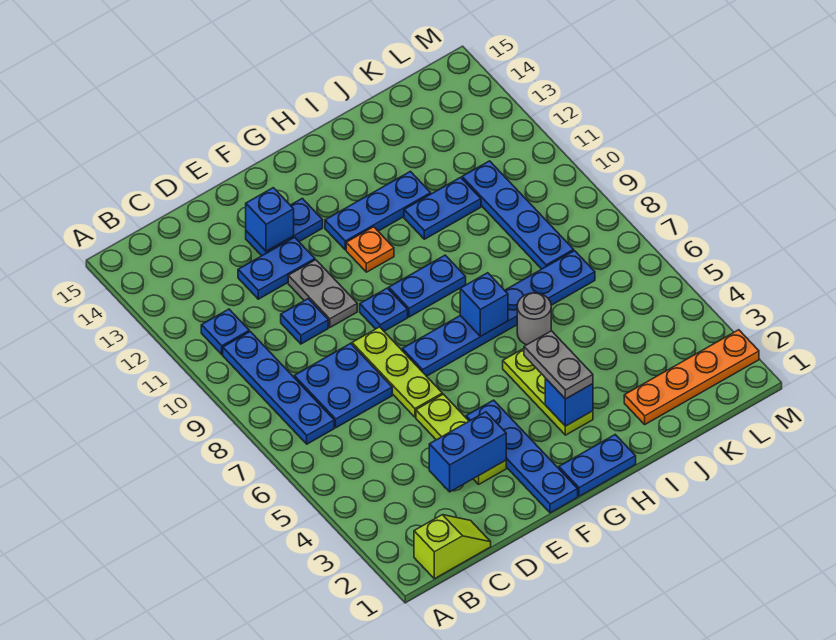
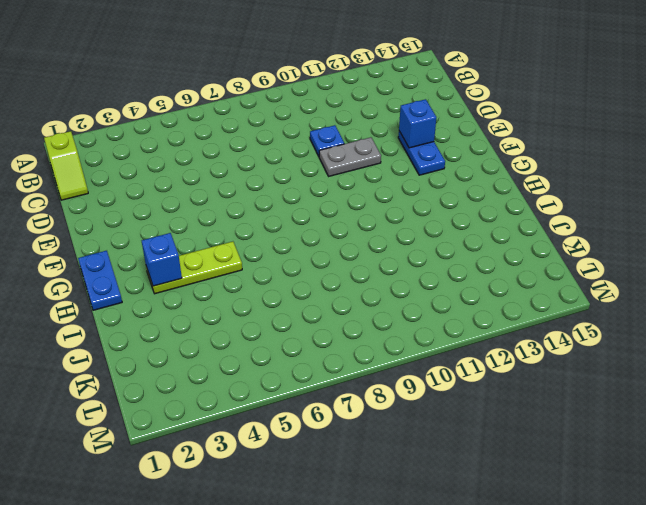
none -> blue plate B7:B10 level 1
none -> blue plate B11 level 1
none -> blue plate C7:D8 level 1

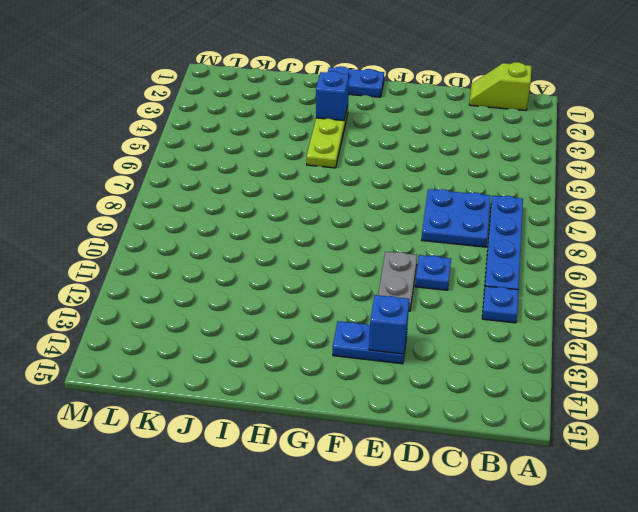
none -> blue plate D12:E12 level 1
none -> lime plate E3:E5 level 1
none -> lime plate E6:E8 level 1

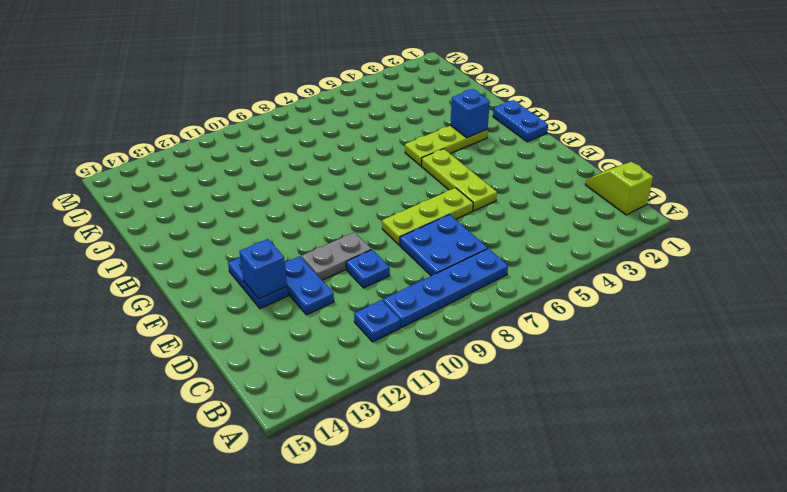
lime plate E5:G5 level 1 -> lime plate E3:E5 level 1
none -> blue plate F1:F4 level 1
none -> blue plate F7:K7 level 1
none -> blue plate F9 level 1

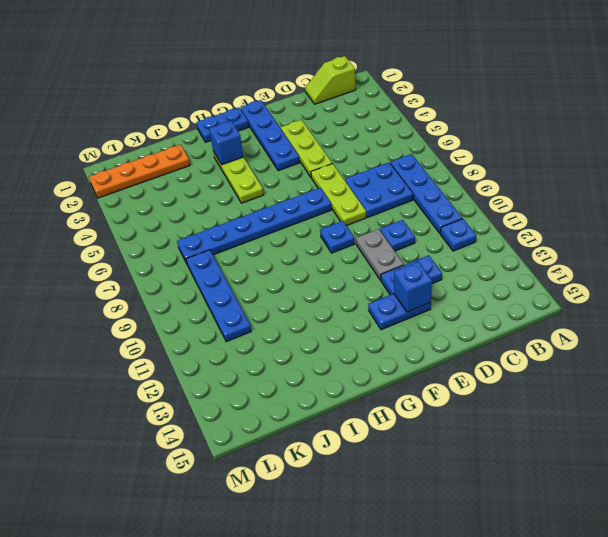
none -> blue plate G9:H9 level 1
none -> orange plate G11 level 1
none -> blue plate G12:I12 level 1

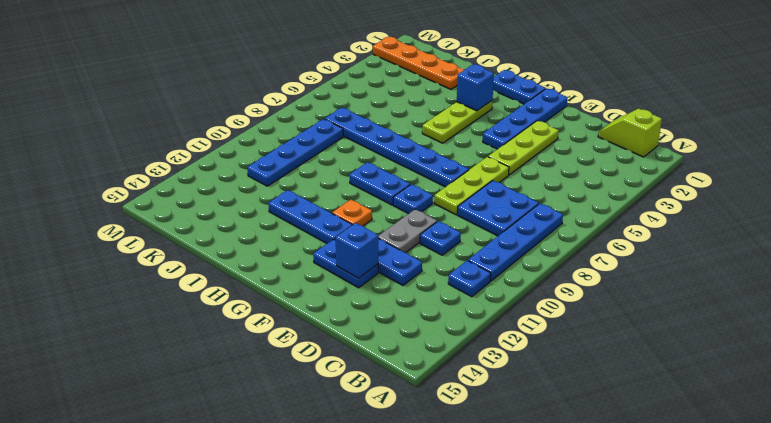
none -> grey round brick I6 level 1
none -> blue plate I11:J11 level 1
none -> blue brick D3:E3 level 2

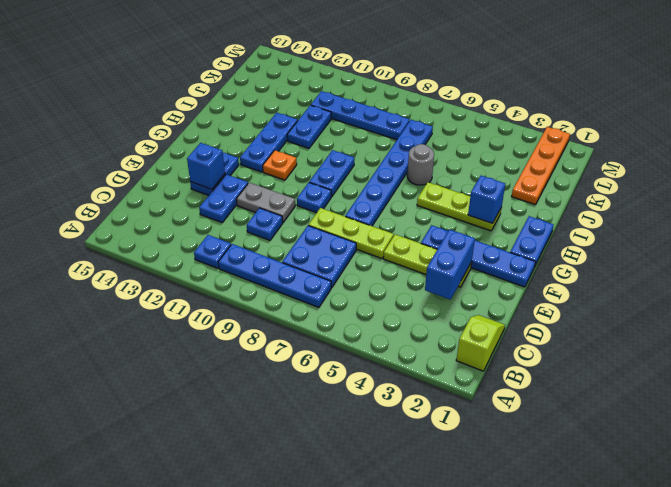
none -> blue brick H7 level 2
none -> grey plate H3:H4 level 3

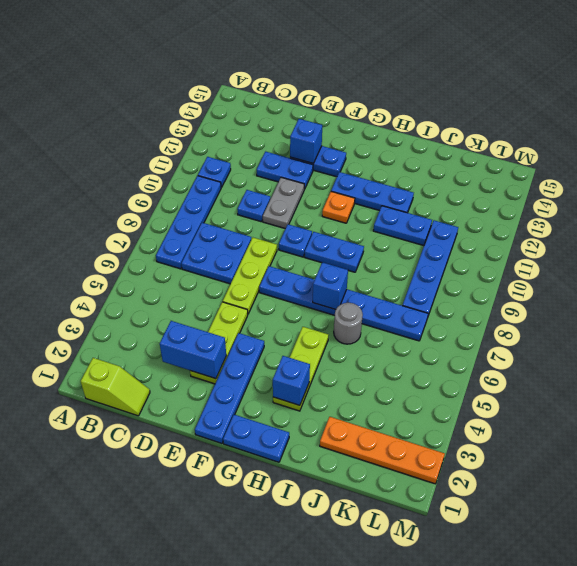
none -> grey plate H3:H4 level 3

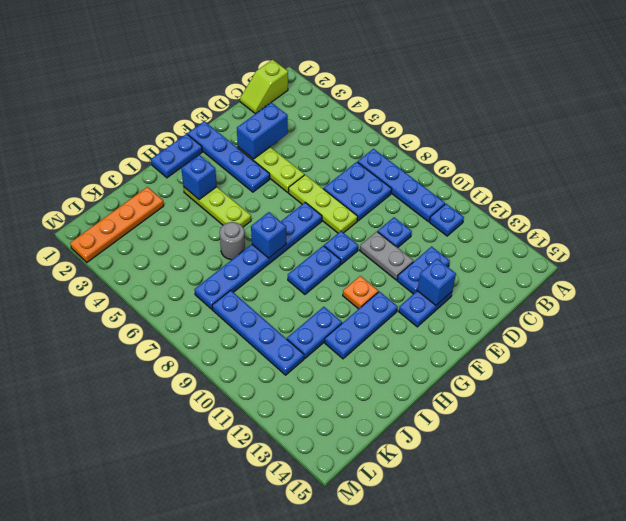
none -> grey plate H3:H4 level 3

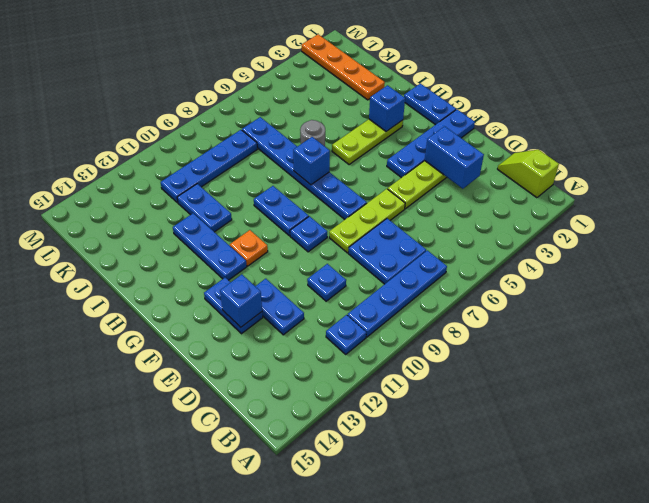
none -> grey plate E10:E11 level 1
none -> grey plate H3:H4 level 3

